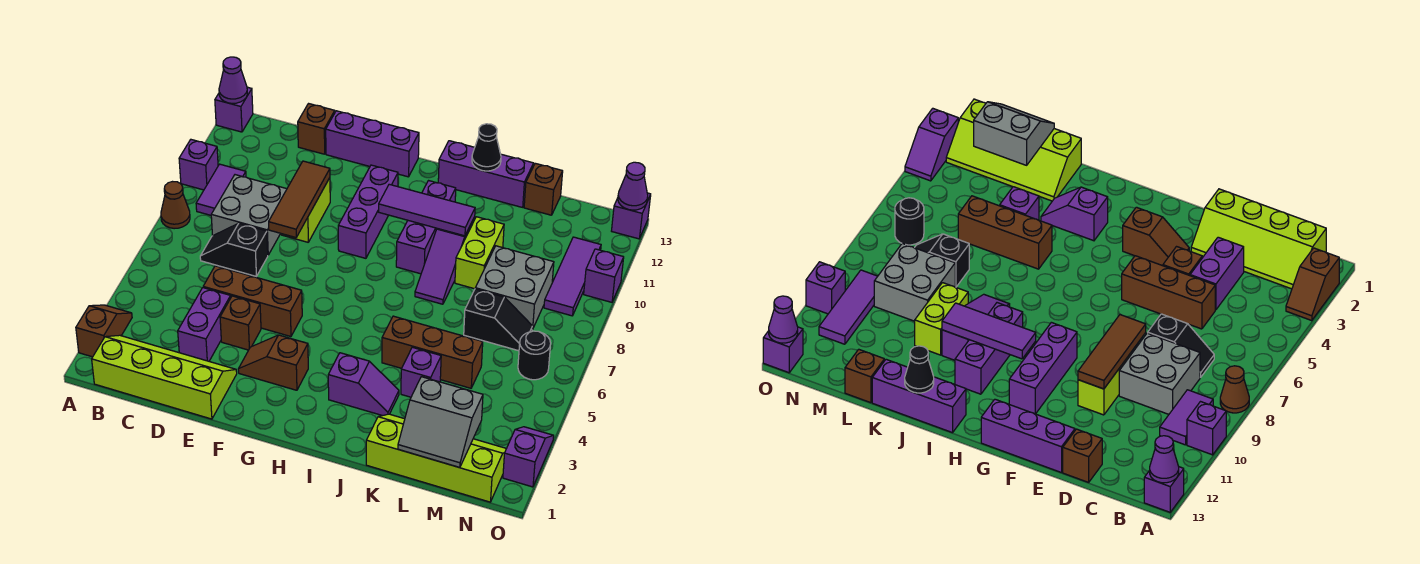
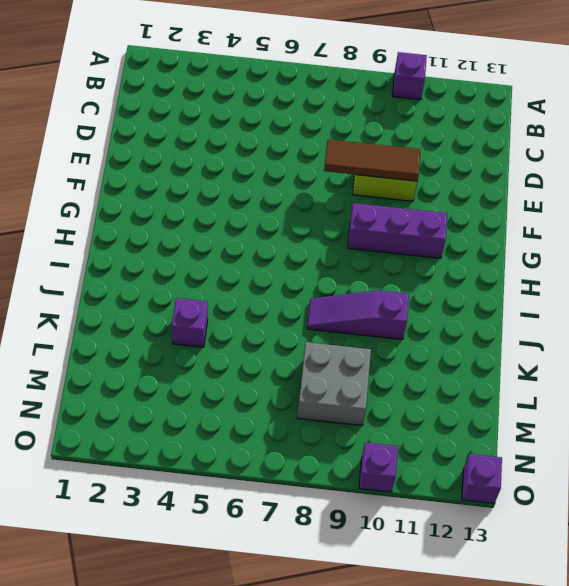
none -> brown slope A2:A3 level 1 top 2
none -> brown cone A8 level 1
none -> purple brick A13 level 1
none -> lime slope B1:E2 level 1 top 1

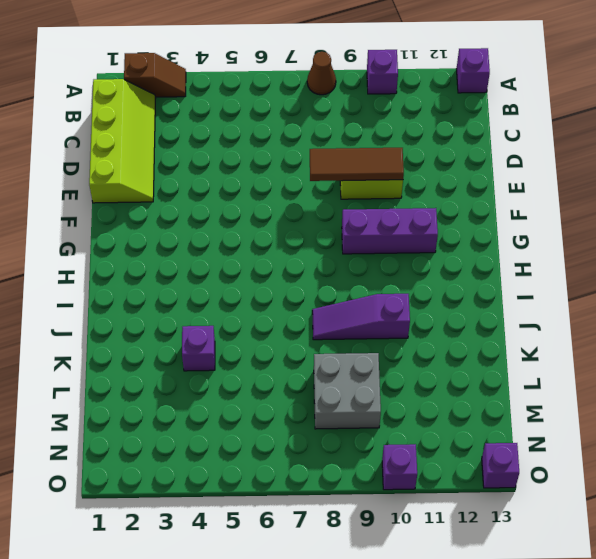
none -> purple tile B9:B10 level 1
none -> black slope C7:D7 level 1 top D
none -> grey brick C8:D9 level 1
none -> purple brick D3:D4 level 1

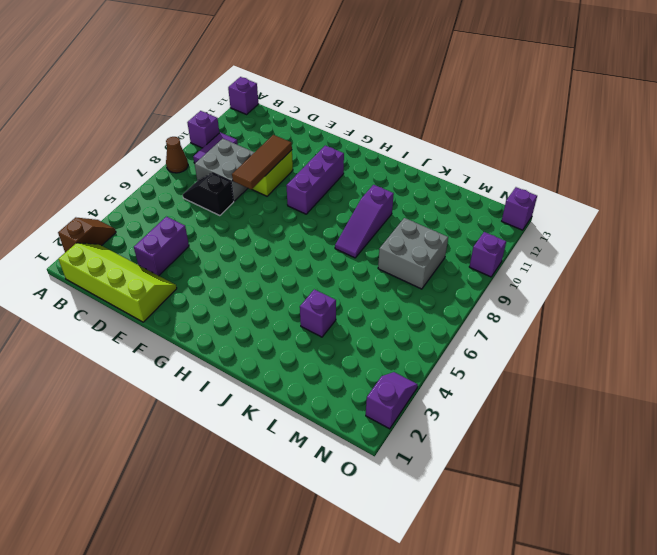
none -> brown brick D5:F5 level 1
none -> brown brick D13 level 1
none -> brown brick E4 level 1
none -> purple brick E13:G13 level 1

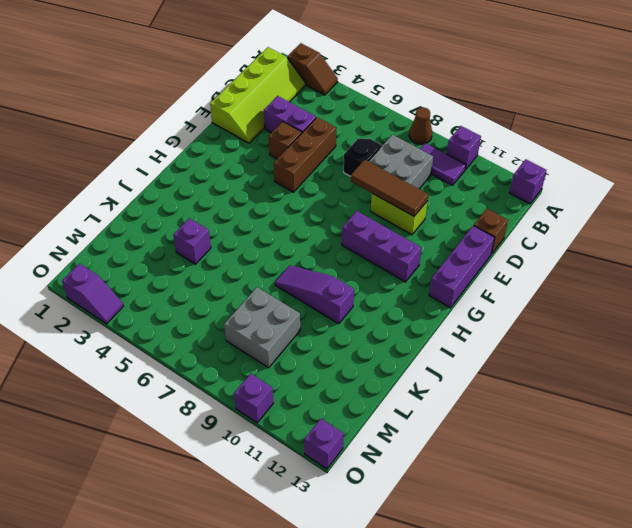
none -> brown slope F3:G3 level 1 top G
none -> purple slope I3:J3 level 1 top I
none -> purple brick I9:I11 level 1
none -> purple brick I13:K13 level 1

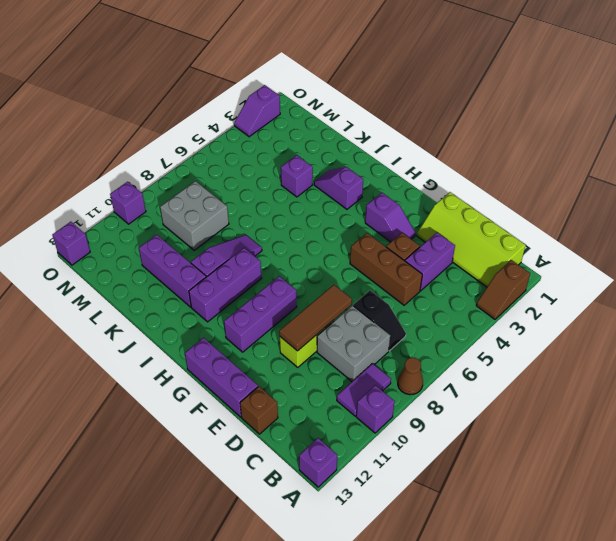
purple slope F3:G3 level 1 top G -> brown slope F3:G3 level 1 top G
purple brick J11:L11 level 1 -> purple brick I13:K13 level 1
none -> brown brick J5:L5 level 1
none -> lime slope K1:N2 level 1 top 1
none -> lime brick K9:K10 level 1
none -> black slope L7:M7 level 1 top L

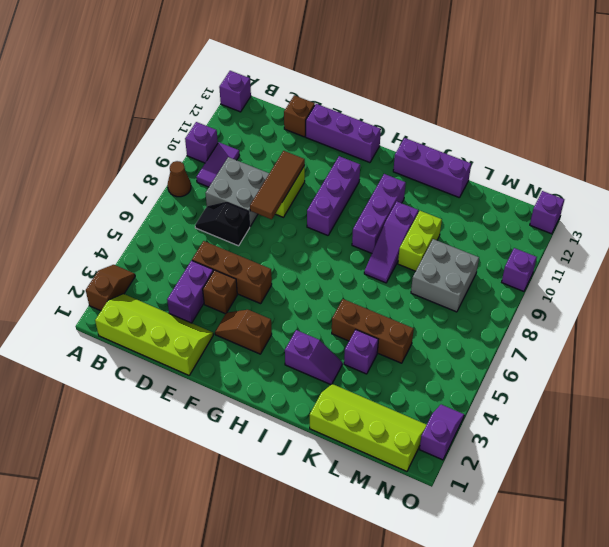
none -> black slope L7:M7 level 1 top L
none -> brown brick L13 level 1
none -> black round brick N6 level 1
none -> purple tile N9:N11 level 1

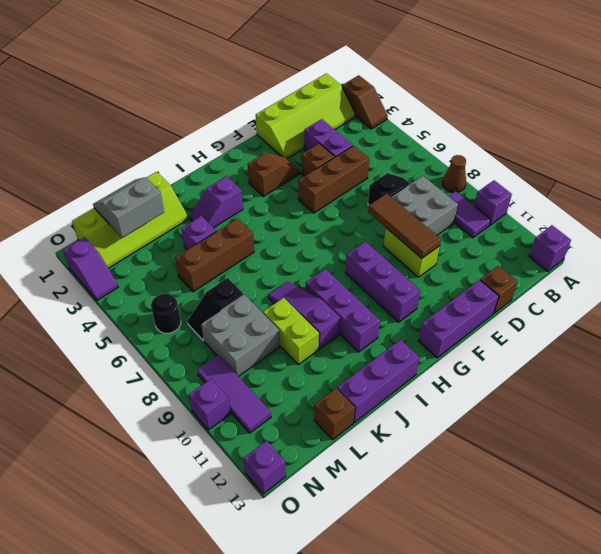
none -> purple cone A13 level 2
none -> purple tile H10:J10 level 2
none -> black cone J13 level 2
none -> purple cone O13 level 2

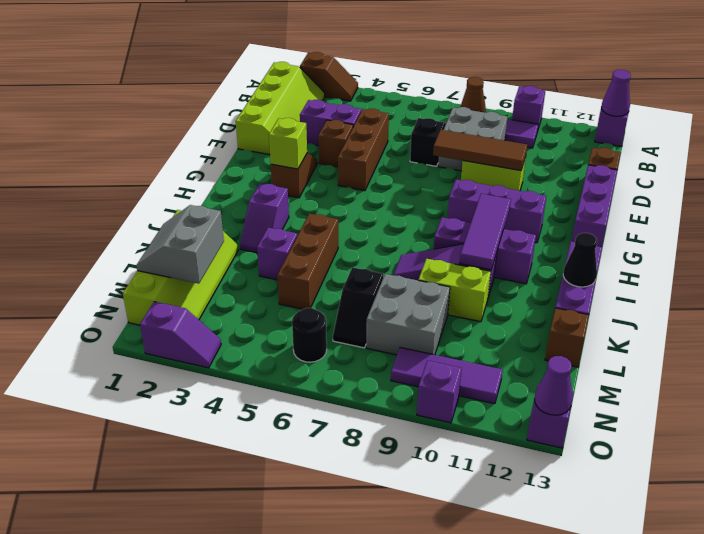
lime brick G3 level 2 -> none

